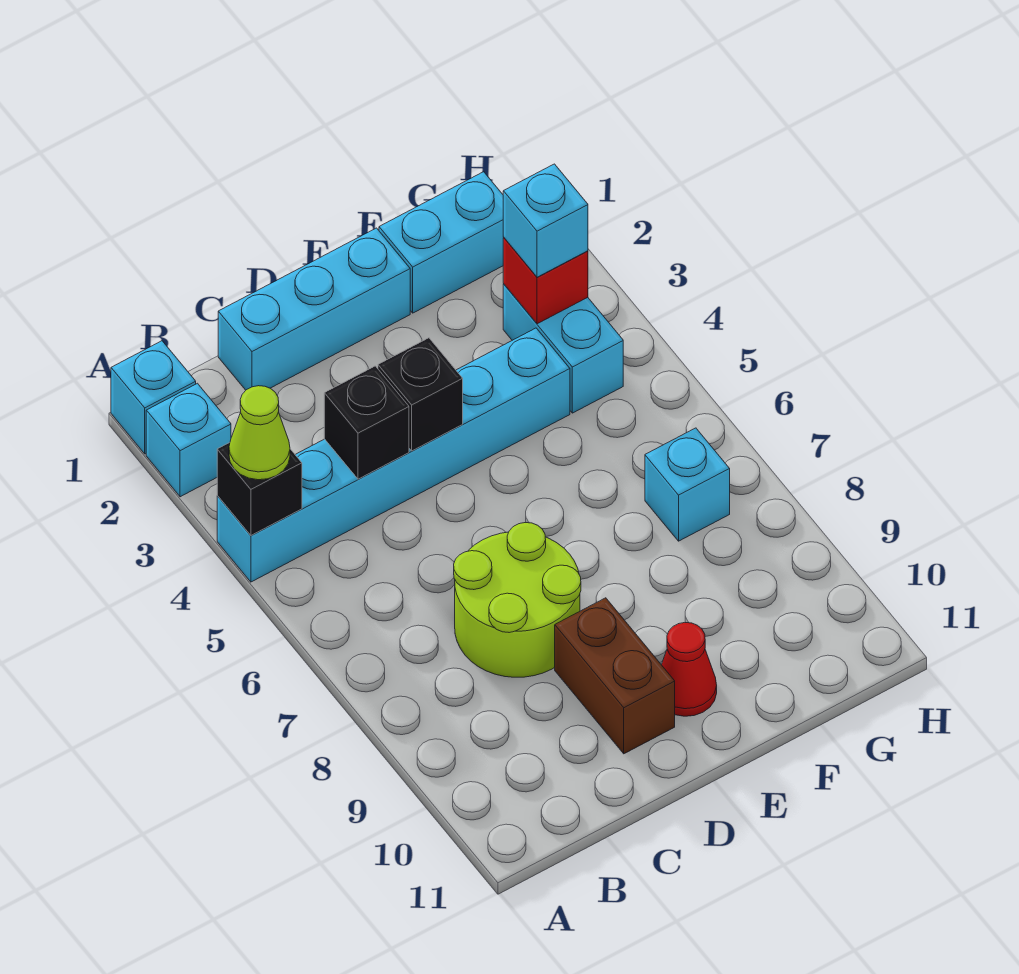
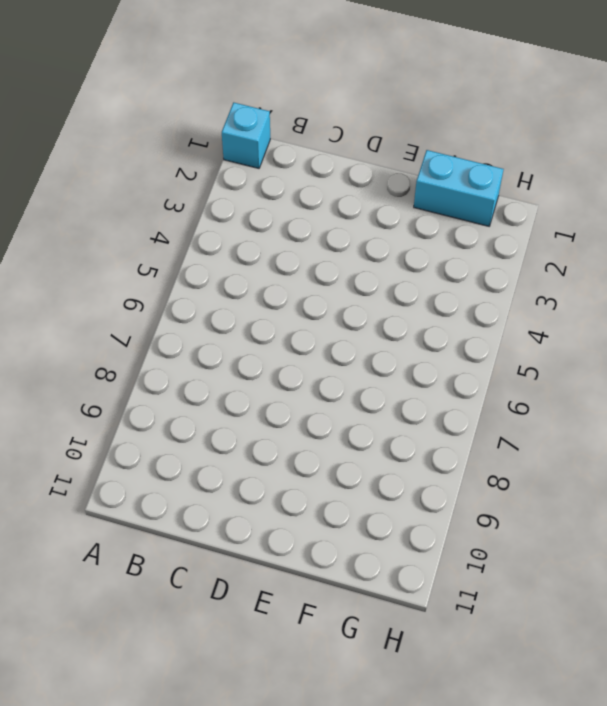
none -> cyan brick A2 level 1
none -> cyan brick A4:F4 level 1
none -> cyan brick C1:E1 level 1

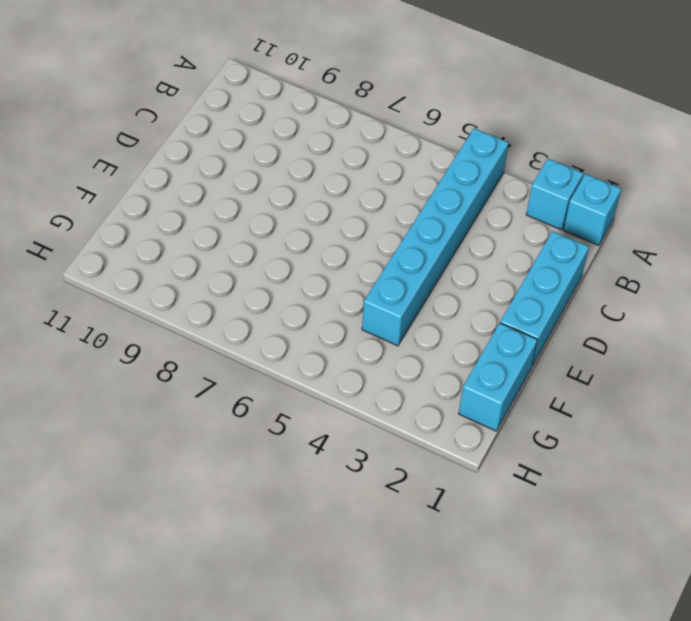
none -> lime round brick C7:D8 level 1
none -> brown brick D9:D10 level 1
none -> red cone E10 level 1

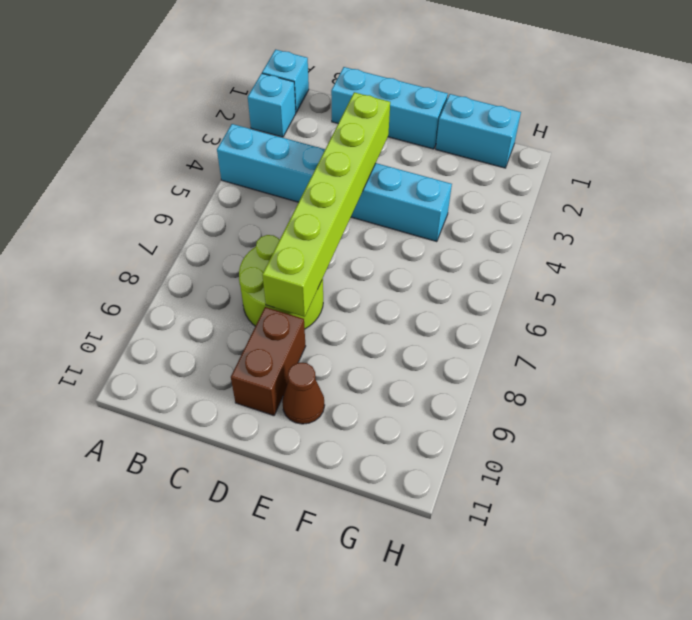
lime brick D3:D8 level 2 -> black brick D4 level 2
brown cone E10 level 1 -> red cone E10 level 1
none -> cyan brick G3:G4 level 1
none -> cyan brick G7 level 1
none -> black brick A4 level 2

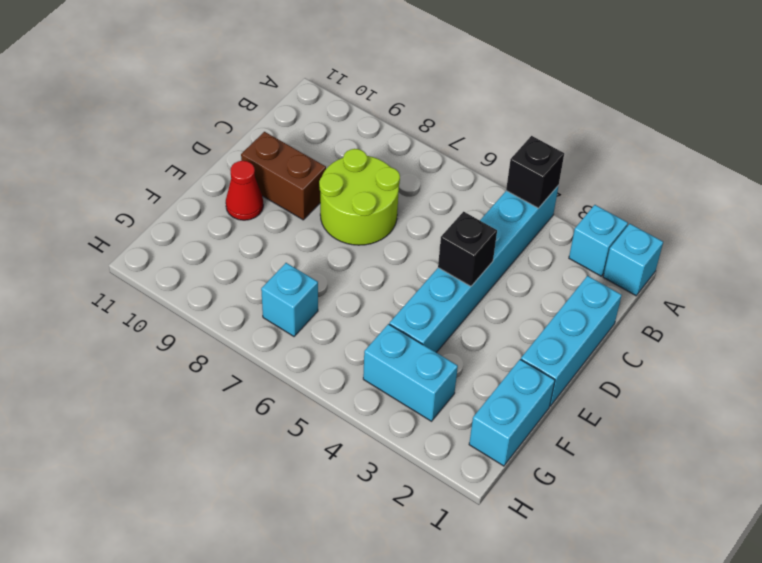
none -> black brick C4 level 2
none -> red brick G3 level 2
none -> lime cone A4 level 3

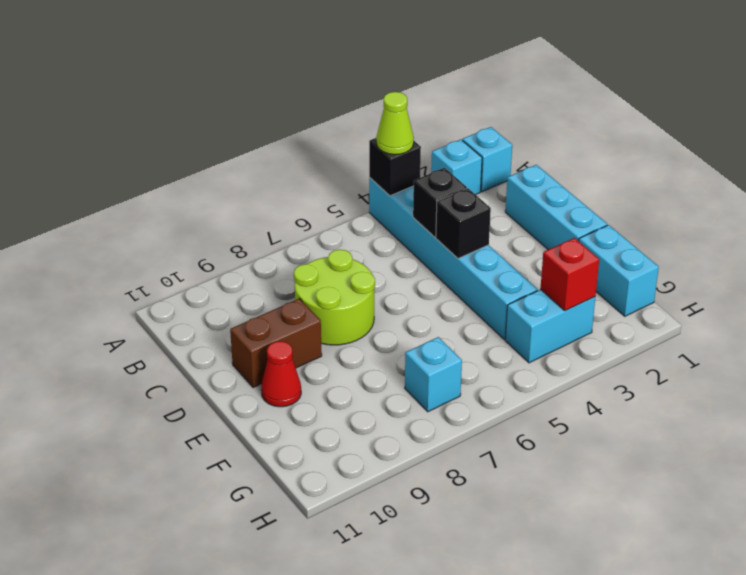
none -> cyan brick G3 level 3

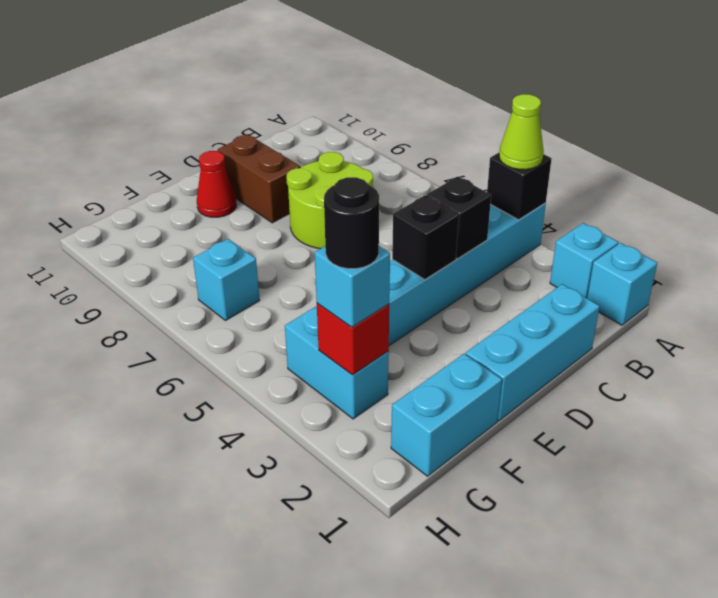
black round brick G3 level 4 -> none

